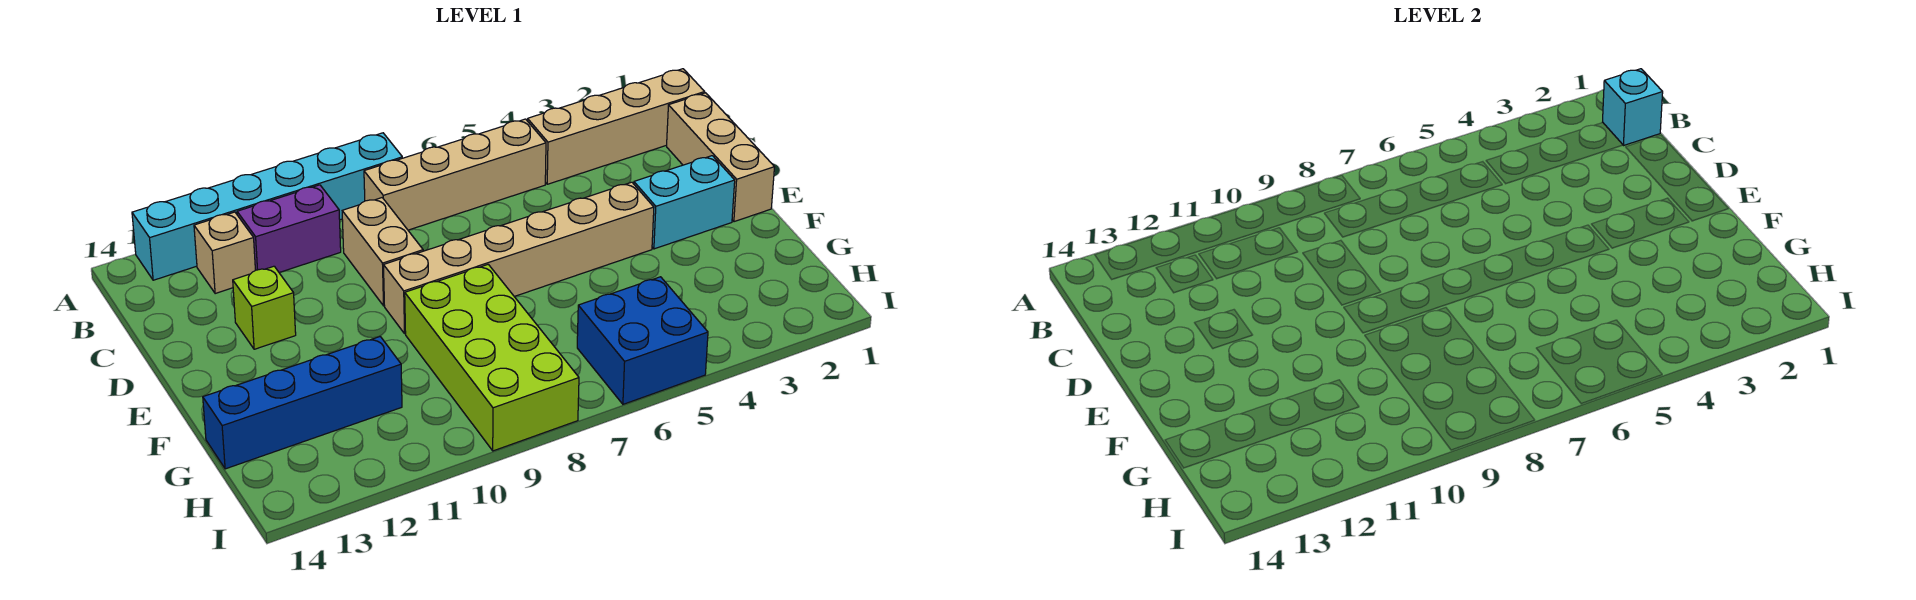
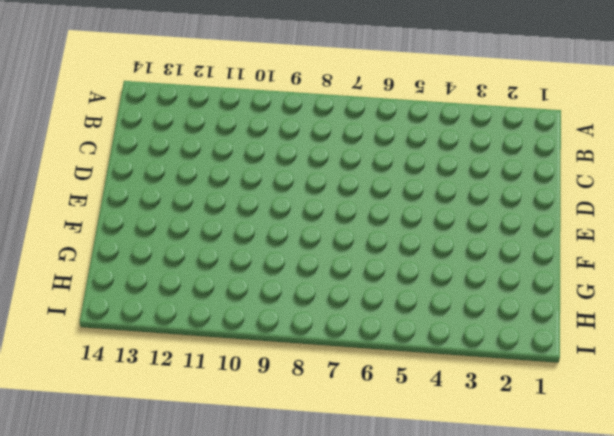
none -> cyan brick A8:A13 level 1
none -> tan brick B1:B4 level 1
none -> tan brick B5:B8 level 1

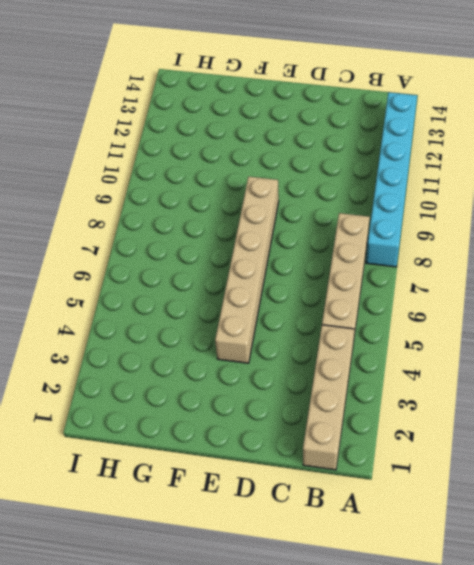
none -> purple brick B10:B11 level 1
none -> tan brick B12 level 1
none -> tan brick C1:E1 level 1

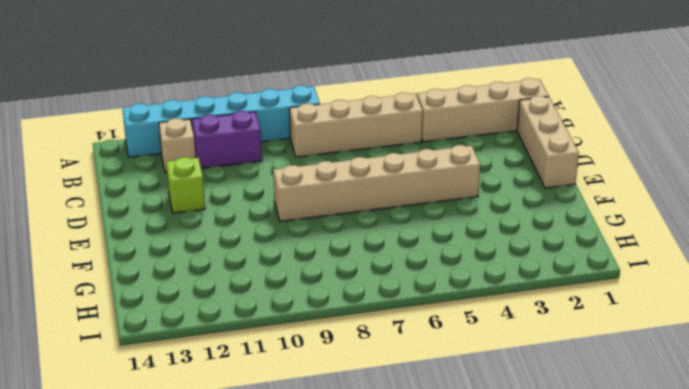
none -> tan brick C9:D9 level 1
none -> cyan brick E2:E3 level 1
none -> lime brick F8:I9 level 1

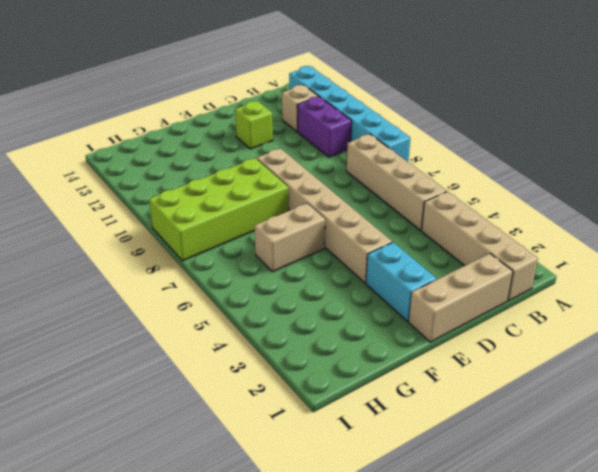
tan brick F6:G6 level 1 -> tan brick C9:D9 level 1
none -> blue brick G11:G14 level 1
none -> blue brick H5:I6 level 1
none -> cyan brick B1 level 2

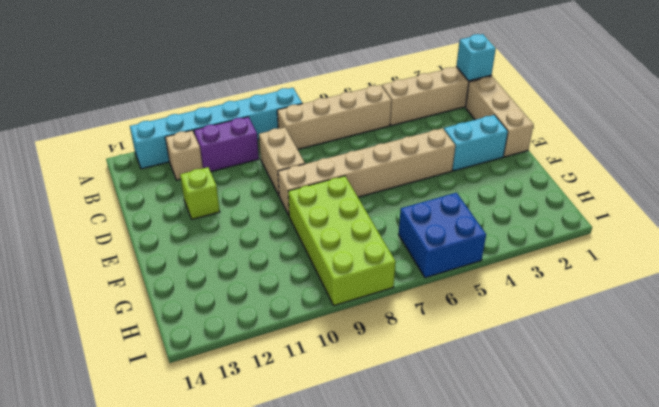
none -> blue brick G11:G14 level 1

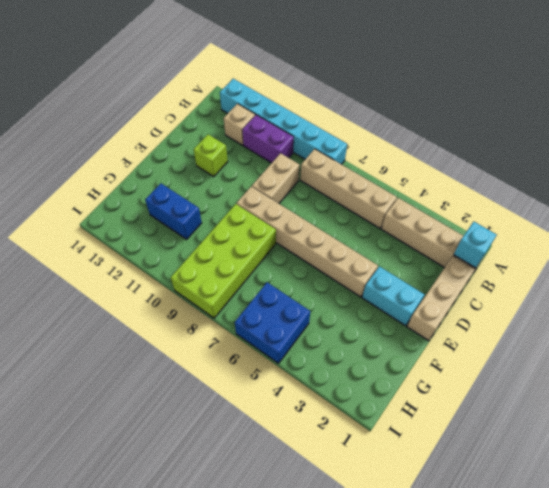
blue brick G11:G12 level 1 -> blue brick G11:G14 level 1

